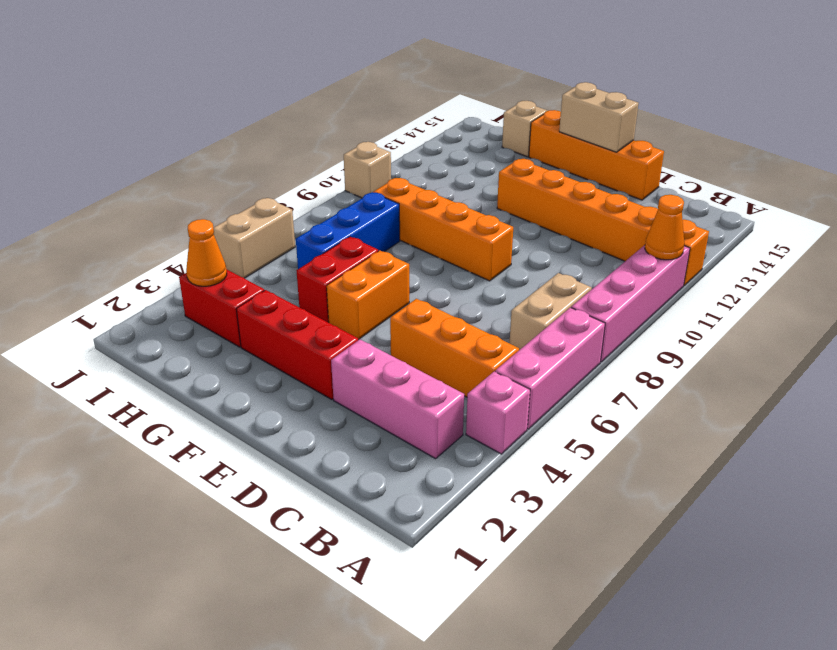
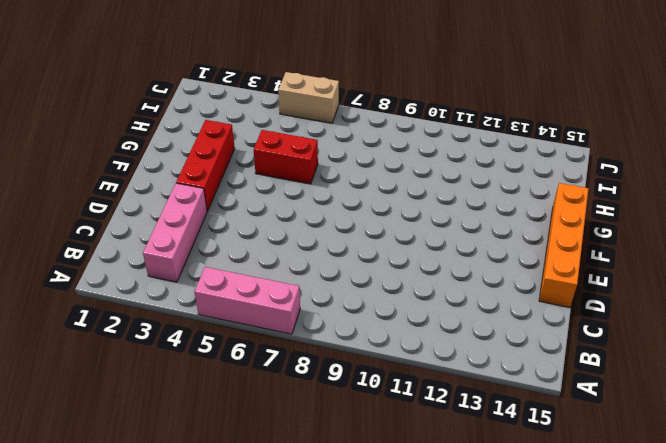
none -> pink brick A4 level 1
none -> pink brick A8:A11 level 1
none -> orange brick A12:F12 level 1

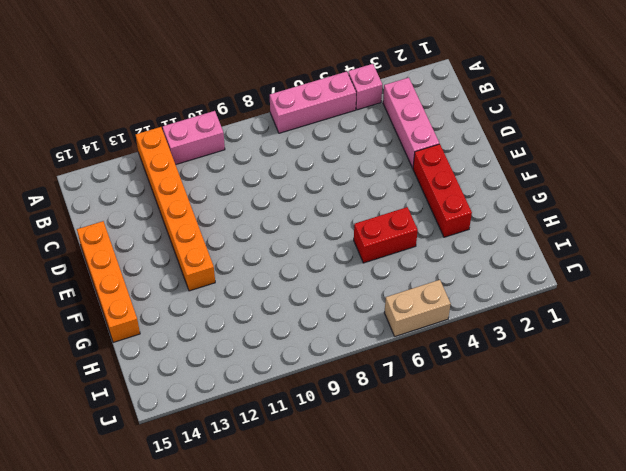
pink brick A10:A11 level 1 -> pink brick A8:A11 level 1
none -> orange brick B5:D5 level 1
none -> tan brick B7:B8 level 1
none -> orange brick E9:H9 level 1

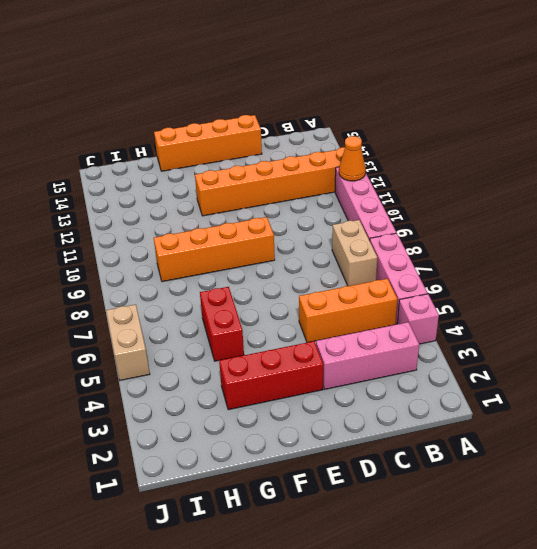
none -> orange brick F5:F6 level 1
none -> red brick H3:I3 level 1
none -> blue brick H6:H8 level 1

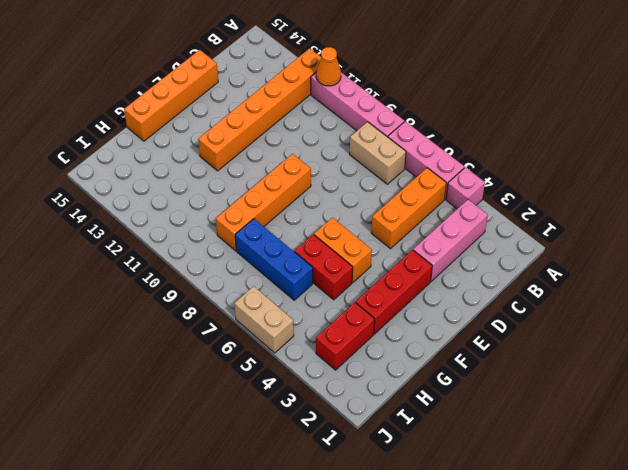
none -> tan brick H15 level 1
none -> tan brick J10 level 1
none -> tan brick E15:F15 level 2

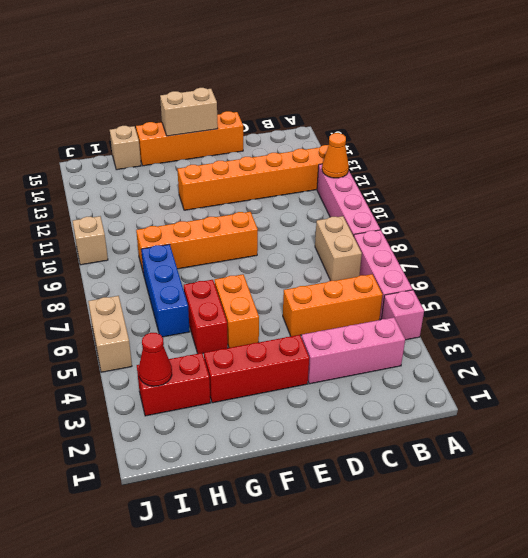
red cone I3 level 2 -> orange cone I3 level 2

